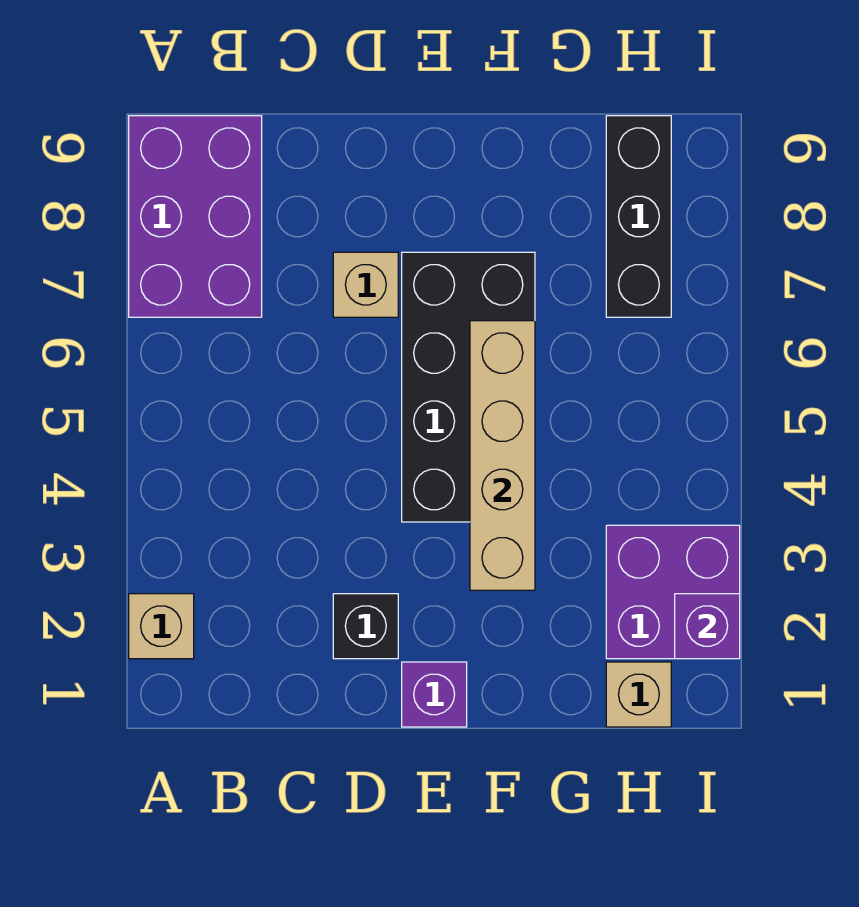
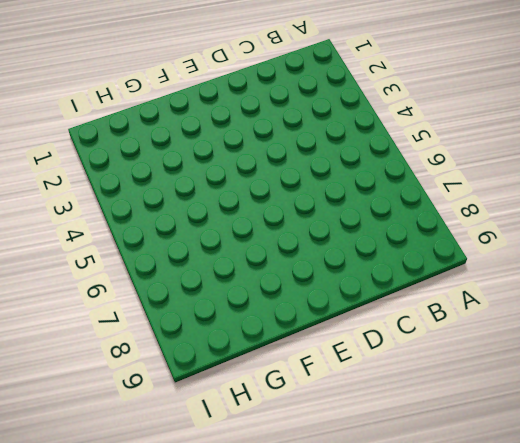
none -> tan brick A2 level 1
none -> purple brick A7:B9 level 1

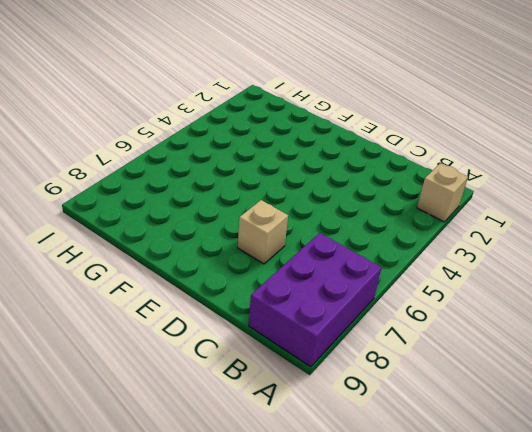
none -> black brick D2 level 1
none -> purple brick E1 level 1

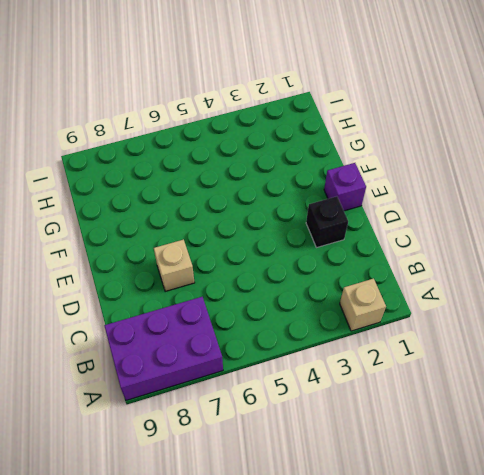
none -> black brick E4:F7 level 1
none -> tan brick H1 level 1

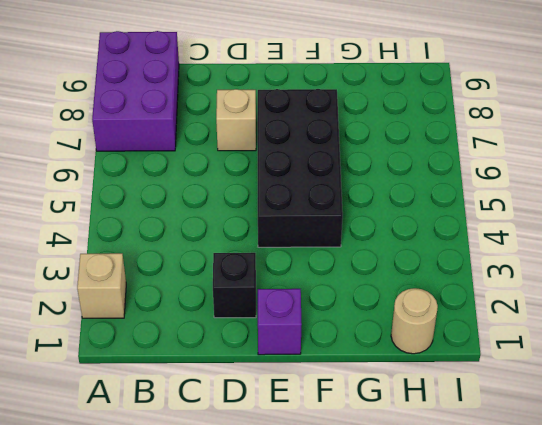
tan round brick H1 level 1 -> tan brick H1 level 1
none -> purple brick H2:I3 level 1
none -> black brick H7:H9 level 1

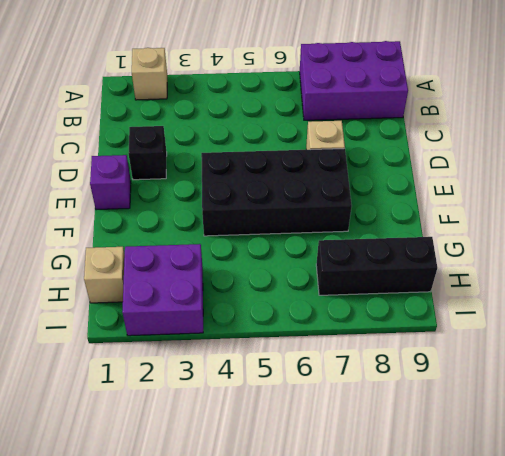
none -> tan brick F3:F6 level 2
none -> purple brick I2 level 2

